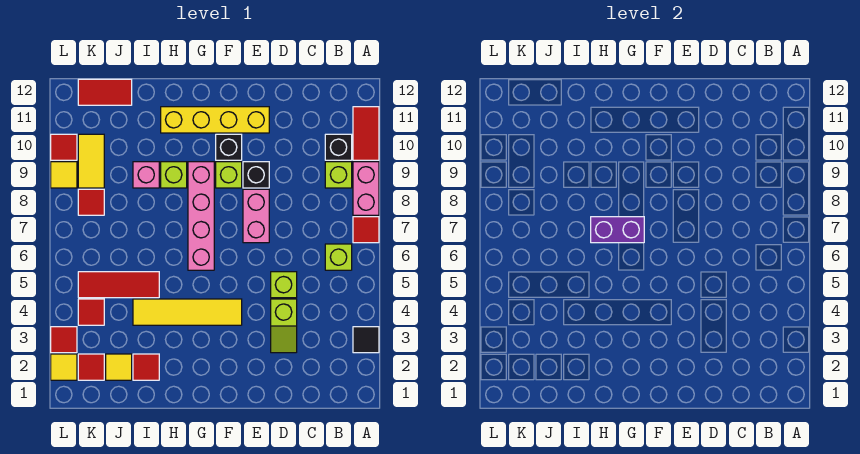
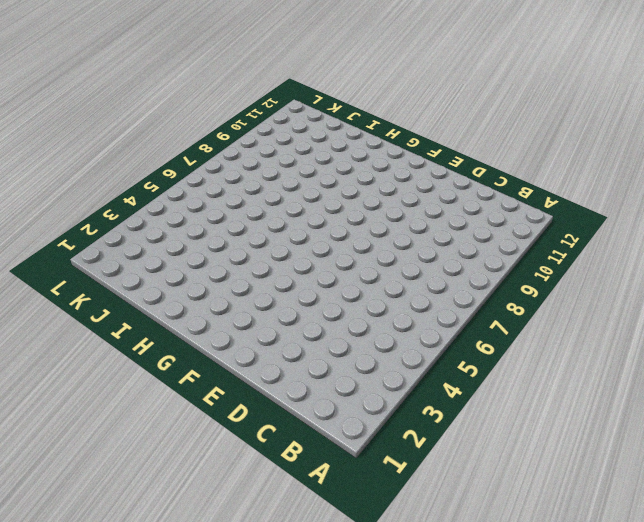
none -> black tile A3 level 1
none -> red tile A7 level 1
none -> pink brick A8:A9 level 1
none -> red tile A10:A11 level 1

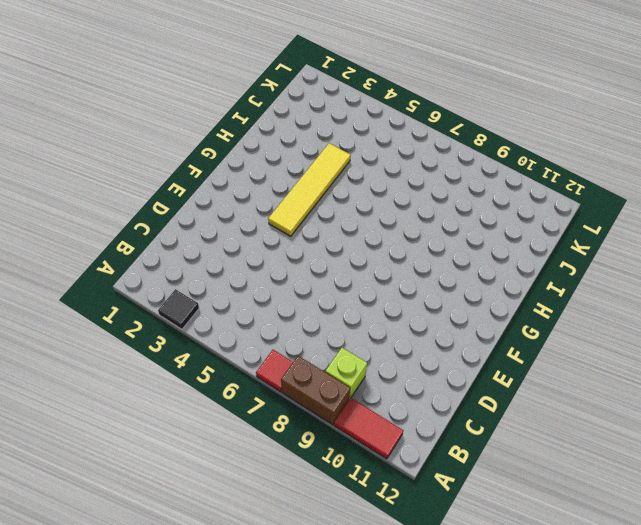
brown brick A8:A9 level 1 -> pink brick A8:A9 level 1
none -> lime brick B6 level 1
none -> black brick B10 level 1
none -> lime slope D3:D4 level 1 top 4
none -> lime brick D5 level 1

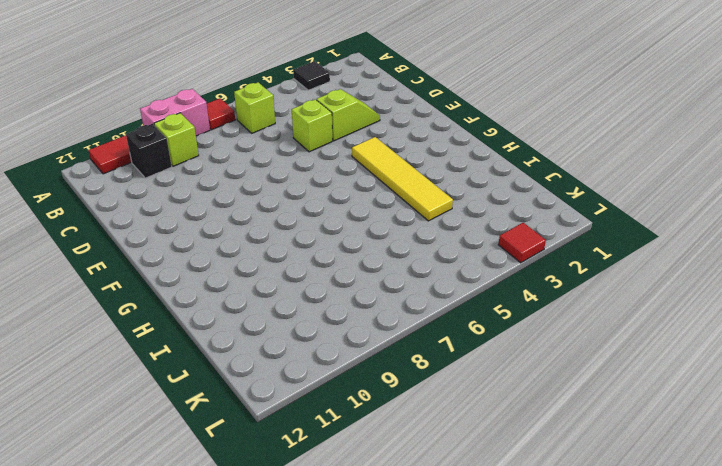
none -> pink brick E7:E8 level 1
none -> black brick E9 level 1
none -> yellow brick E11:H11 level 1
none -> lime brick F9 level 1

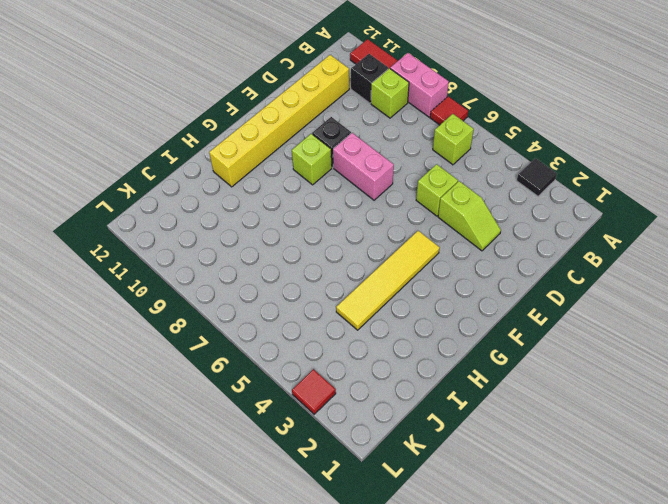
yellow brick C11:H11 level 1 -> yellow brick E11:H11 level 1
none -> black brick F10 level 1
none -> pink brick G6:G9 level 1
none -> lime brick H9 level 1
none -> red tile I2 level 1

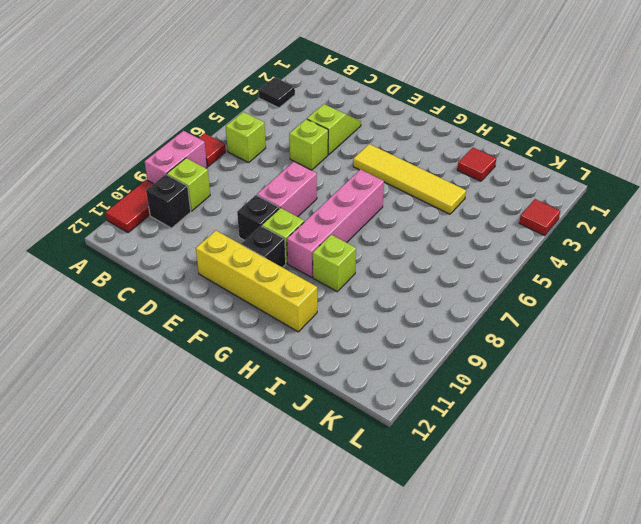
none -> red tile I5:K5 level 1
none -> pink brick I9 level 1
none -> yellow tile J2 level 1
none -> red tile J12:K12 level 1

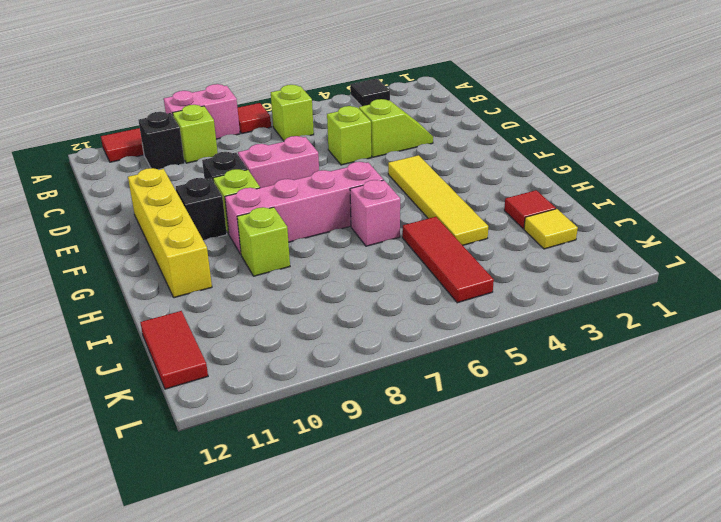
pink brick H6 level 1 -> pink brick I9 level 1
none -> red tile K2 level 1
none -> red tile K4 level 1
none -> red tile K8 level 1
none -> yellow tile K9:K10 level 1

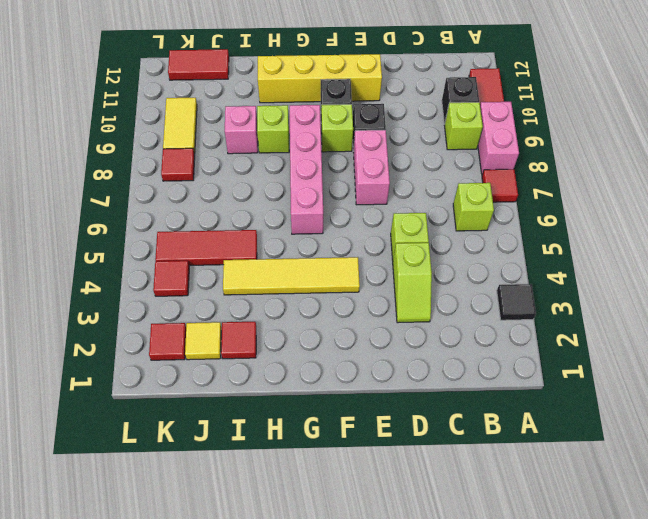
none -> yellow tile L2 level 1
none -> red tile L3 level 1
none -> yellow tile L9 level 1
none -> red tile L10 level 1

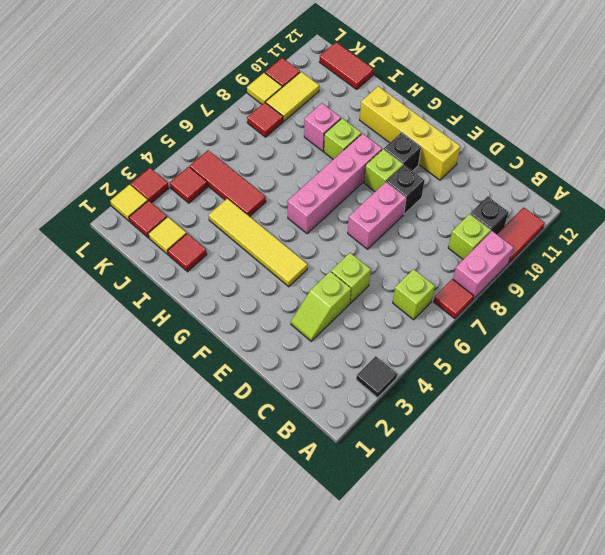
none -> purple brick G7:H7 level 2

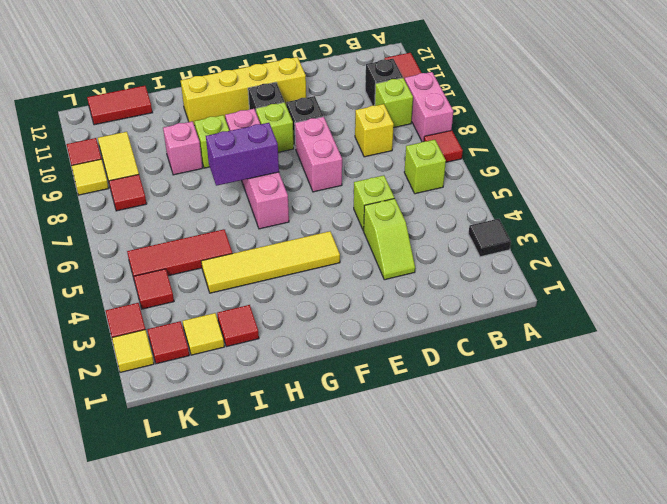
yellow brick C8 level 1 -> none

